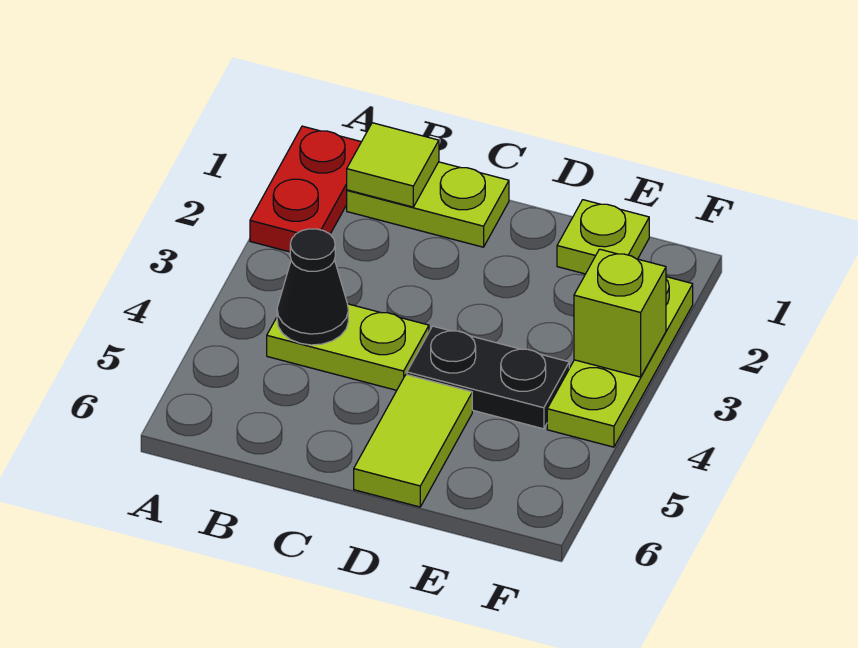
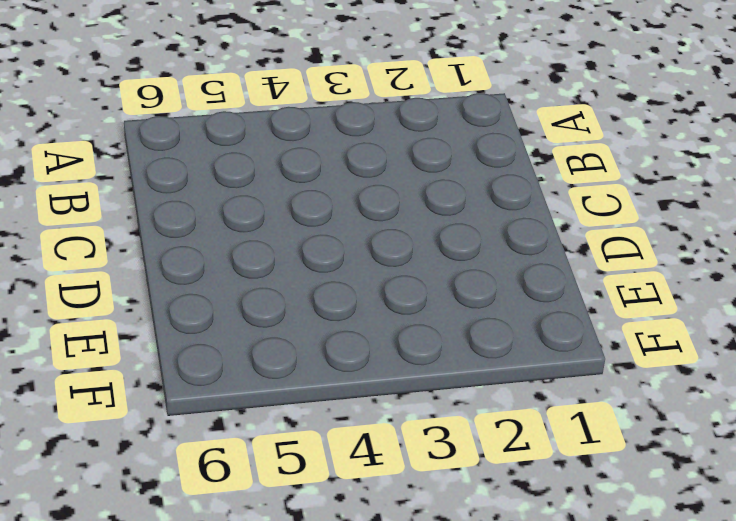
none -> red plate A1:A2 level 1
none -> lime plate B1:C1 level 1

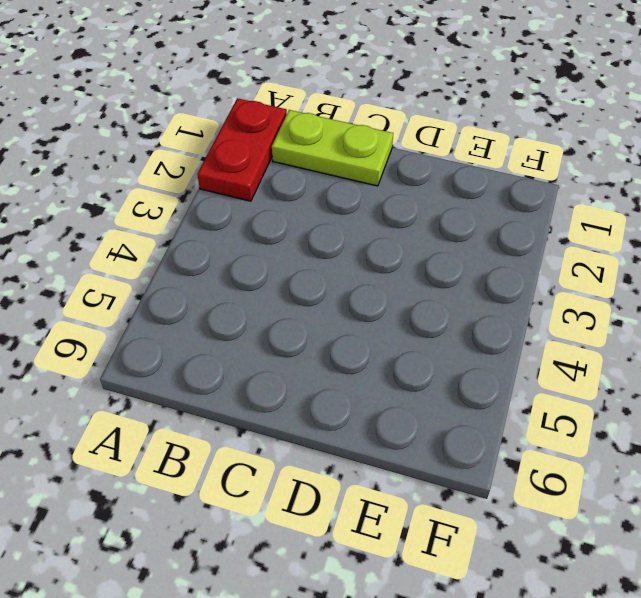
none -> lime plate B4:C4 level 1
none -> black plate D4:E4 level 1

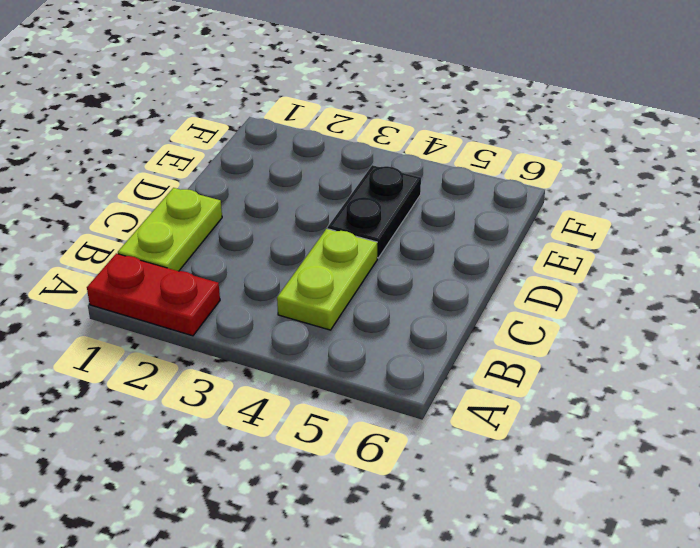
none -> lime tile D5:D6 level 1
none -> lime plate E1 level 1

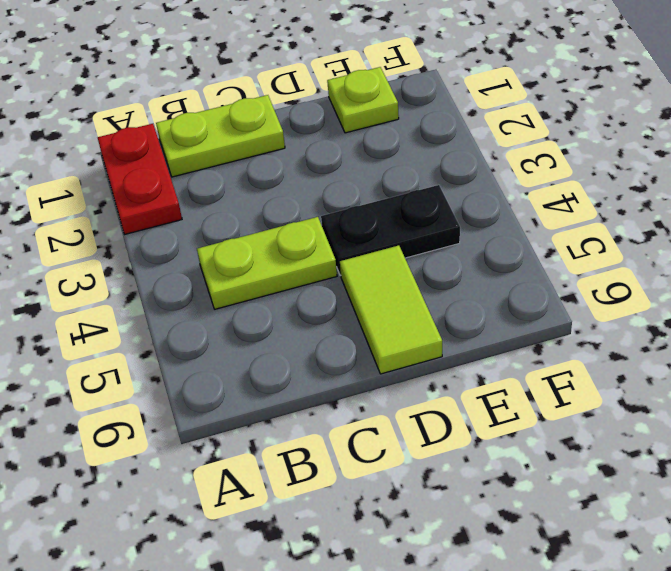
none -> lime plate F2:F4 level 1
none -> lime tile B1 level 2

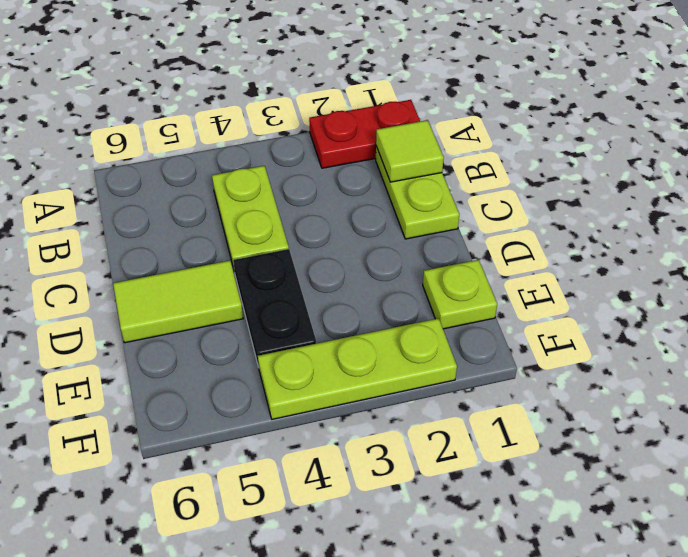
none -> black cone B4 level 2
none -> lime brick F3 level 2

